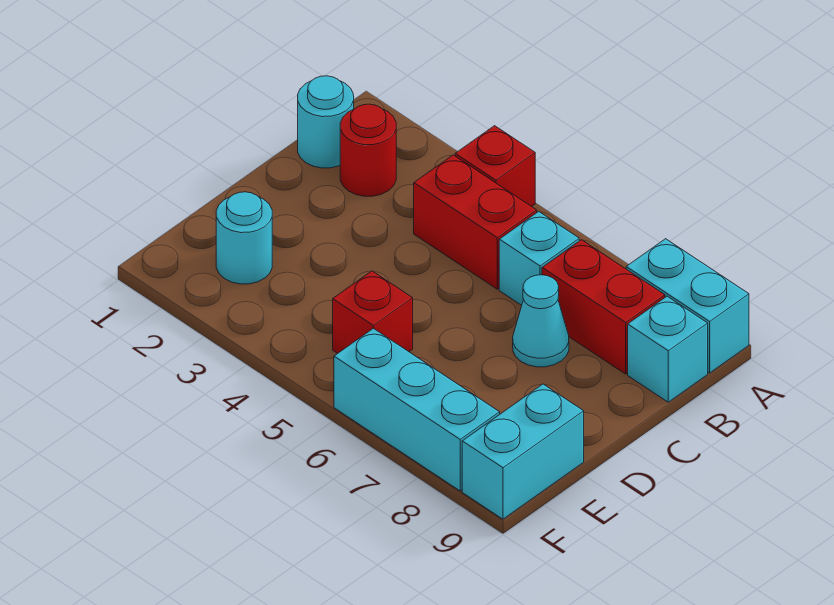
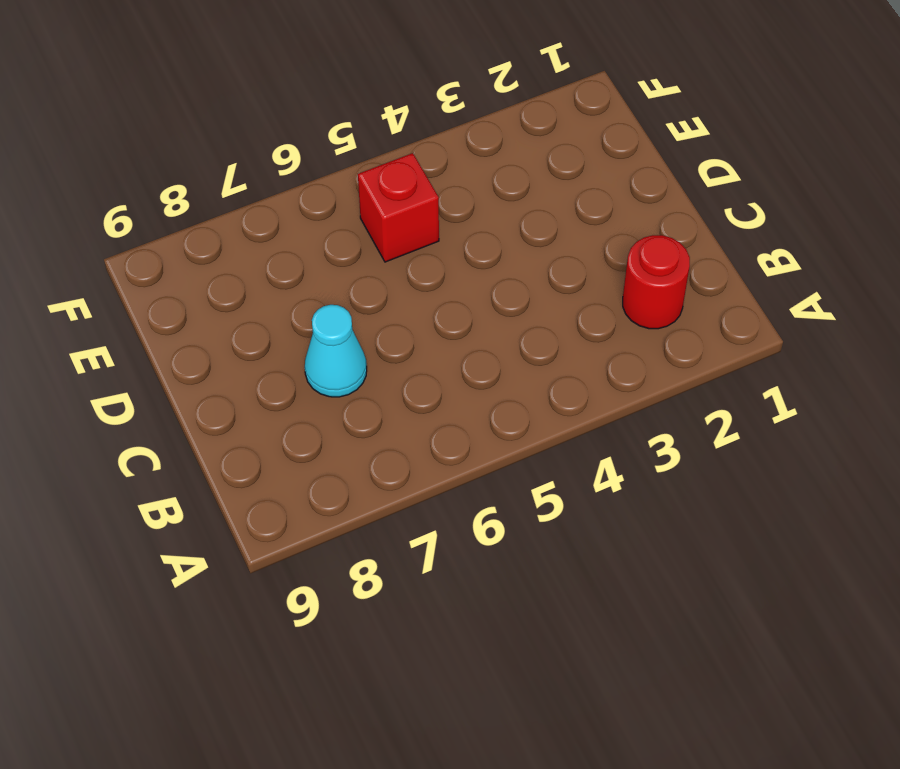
none -> red brick A4 level 1
none -> cyan brick A8:A9 level 1
none -> cyan round brick B1 level 1

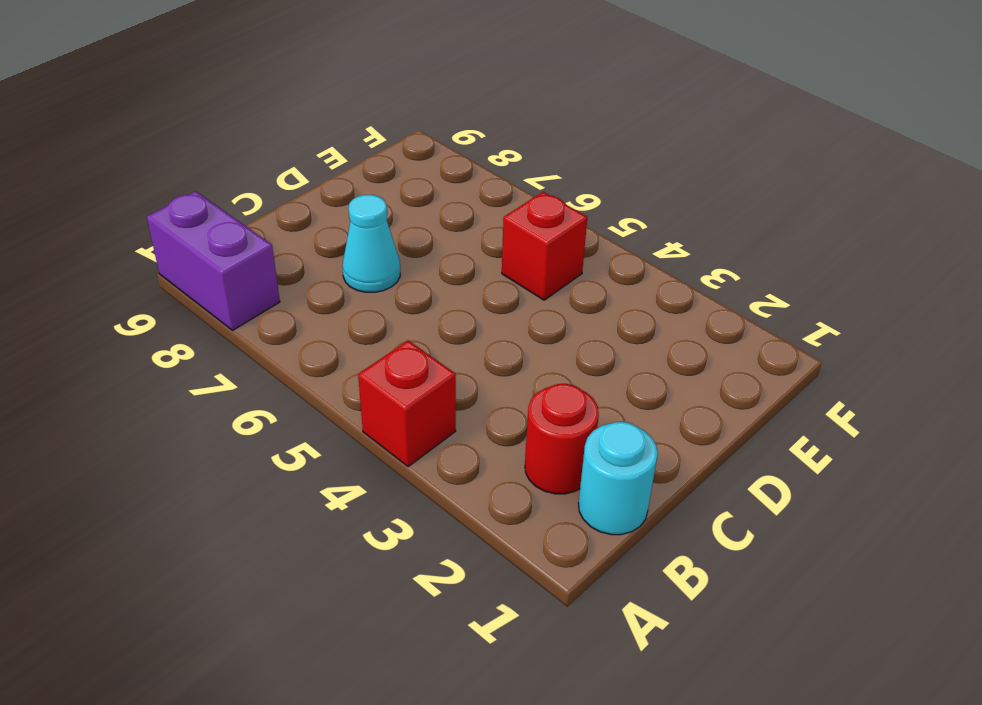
purple brick A8:A9 level 1 -> cyan brick A8:A9 level 1
none -> red brick B4:B5 level 1
none -> cyan brick B6 level 1
none -> red brick B7:B8 level 1

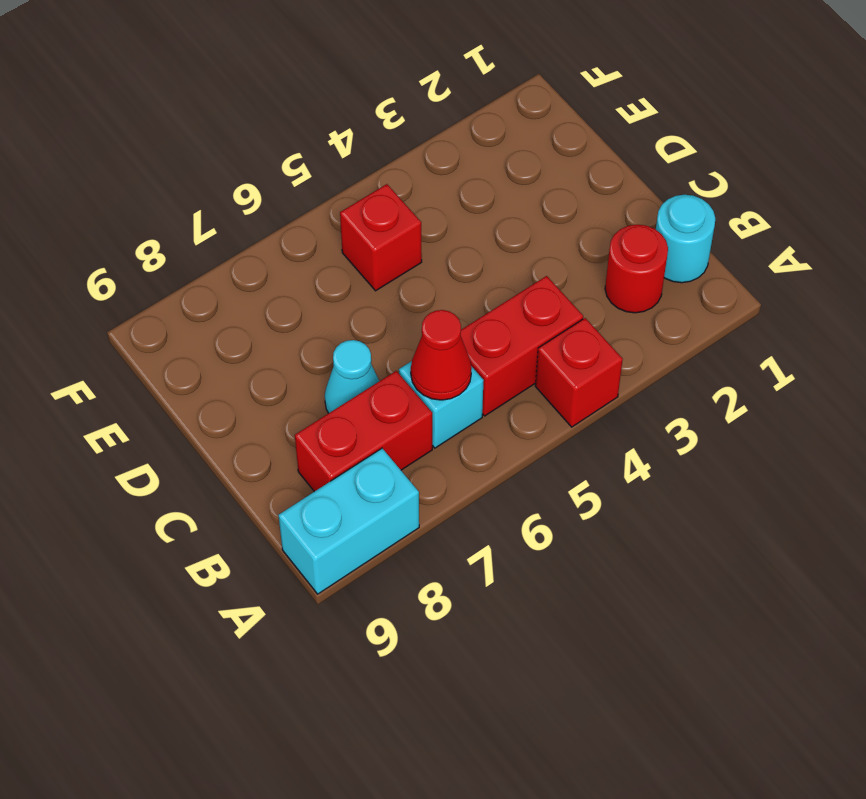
red cone B6 level 2 -> none
none -> cyan brick B9 level 1
none -> cyan round brick E2 level 1
none -> cyan brick E9:F9 level 1

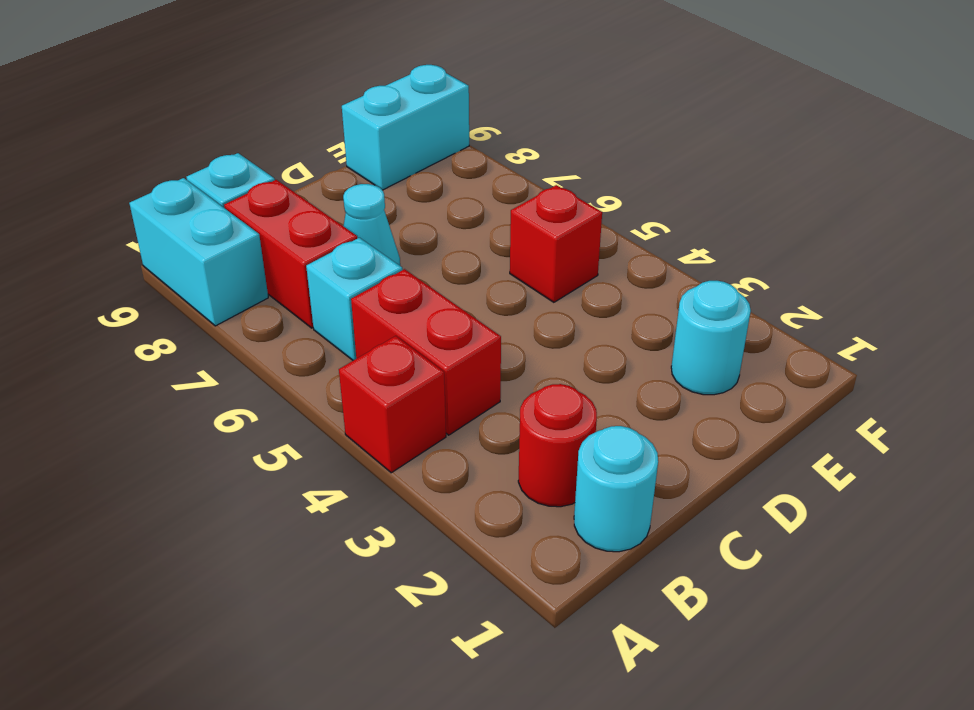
none -> cyan brick F6:F8 level 1

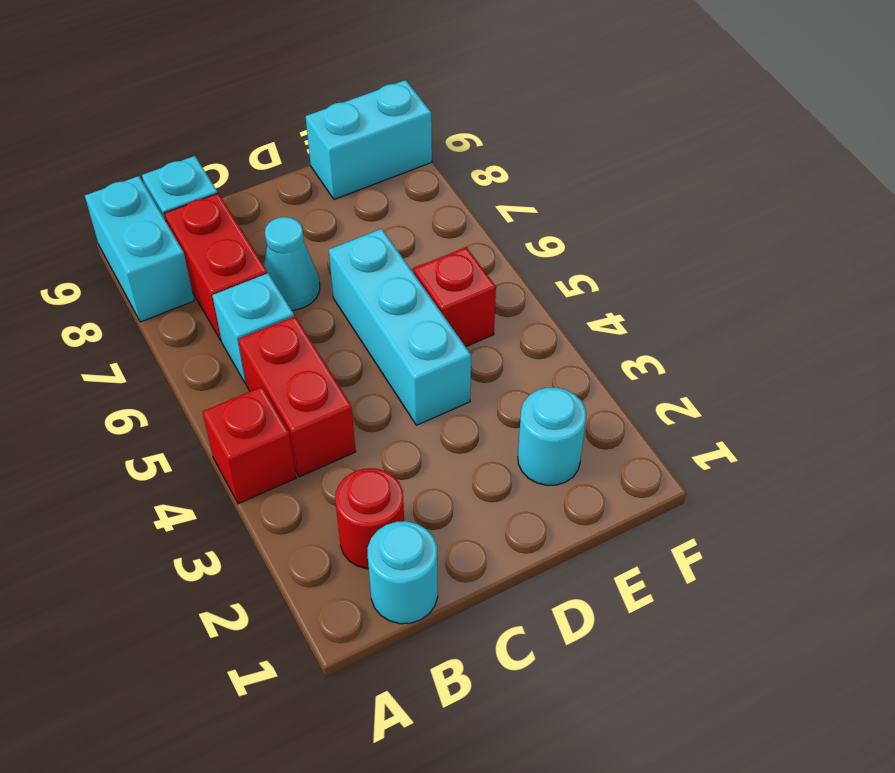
cyan brick D4:D6 level 1 -> cyan brick F6:F8 level 1

